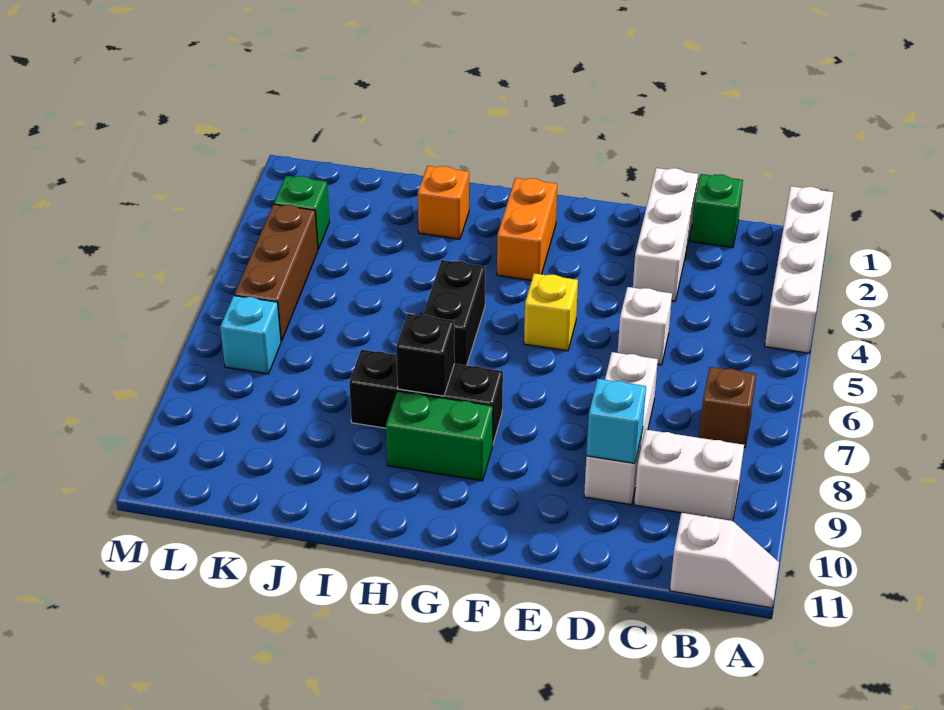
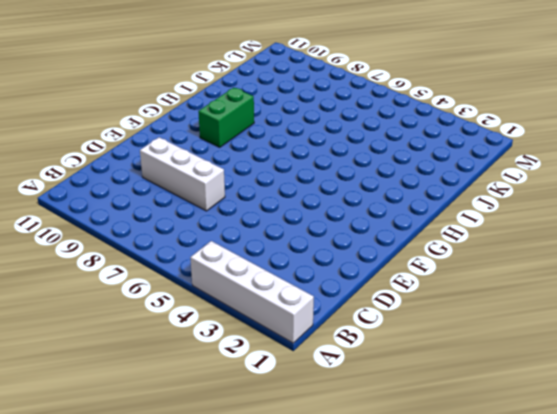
none -> white slope A11:B11 level 1 top B
none -> brown brick B7 level 1
none -> white brick B9:C9 level 1

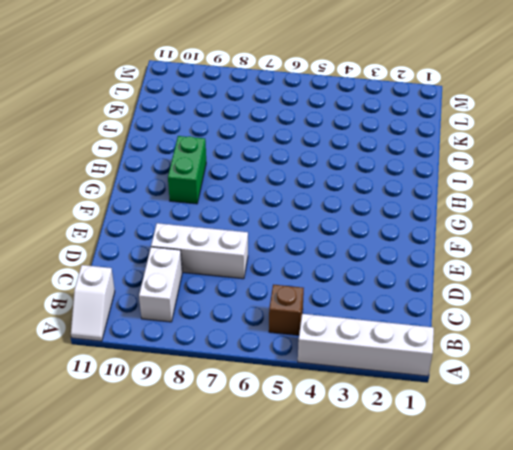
brown brick B5 level 1 -> brown brick B7 level 1
none -> green brick C1 level 1
none -> white brick D1:D3 level 1
none -> white brick D5 level 1

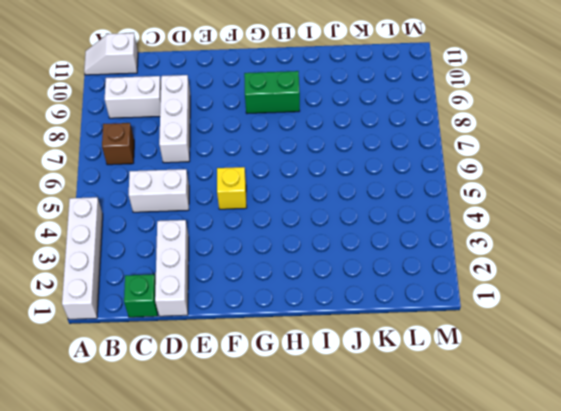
white brick C5:D5 level 1 -> white brick D5 level 1
none -> orange brick G2:G3 level 1
none -> black brick G8:I8 level 1
none -> black brick H5:H6 level 1

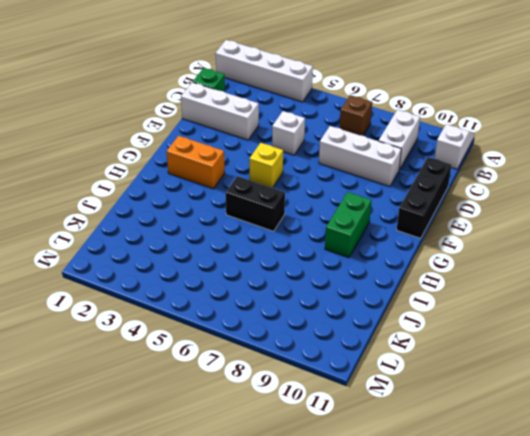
black brick D11:F11 level 1 -> black brick G8:I8 level 1
none -> orange brick I2 level 1
none -> green brick L3 level 1
none -> brown brick L4:L6 level 1

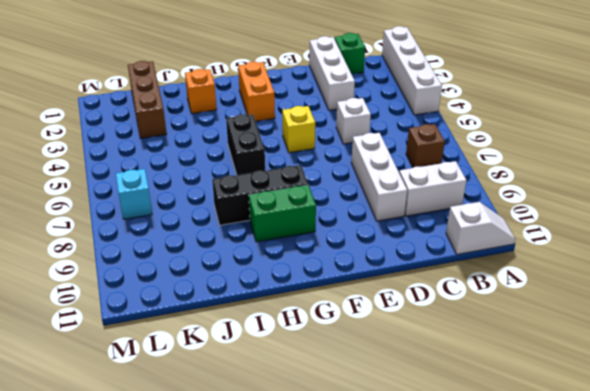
brown brick K1:K3 level 1 -> brown brick L4:L6 level 1
none -> green brick L3 level 1
none -> cyan brick D9 level 2
none -> black brick H8 level 2

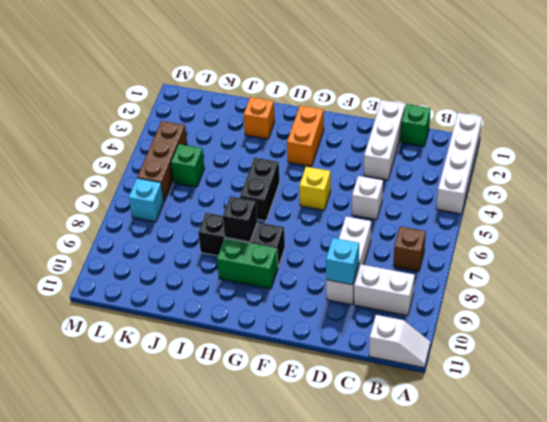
green brick K5 level 1 -> green brick L3 level 1

